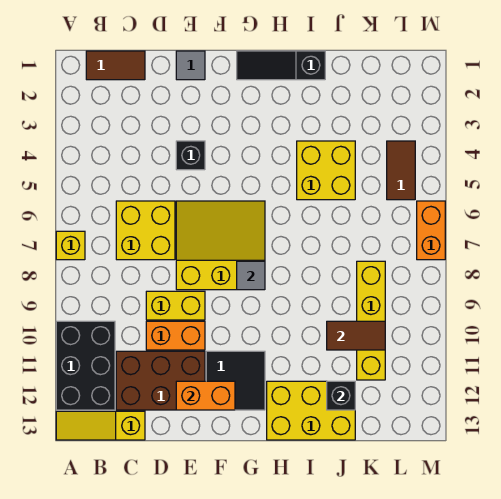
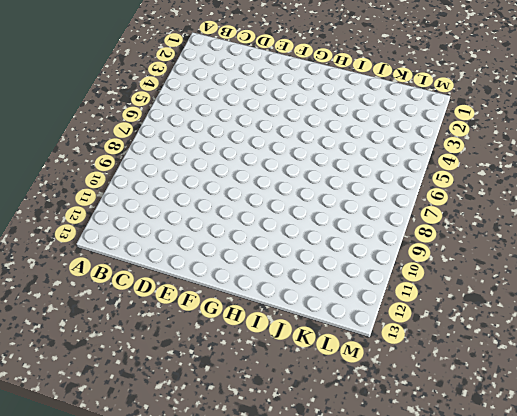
none -> yellow brick A7 level 1
none -> black brick A10:B12 level 1
none -> yellow slope A13:C13 level 1 top C

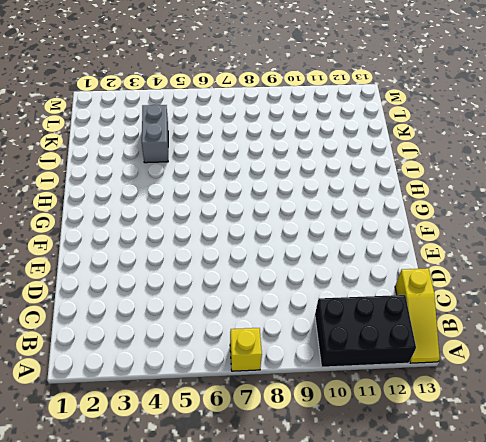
grey brick J4:K4 level 1 -> yellow brick I4:J5 level 1
none -> brown tile B1:C1 level 1
none -> yellow brick C6:D7 level 1
none -> brown brick C11:E12 level 1

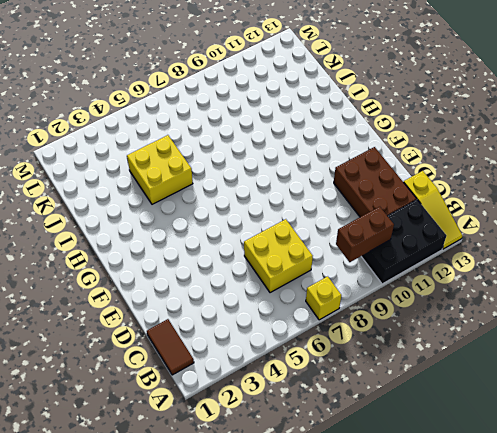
brown brick B9:B10 level 2 -> none
none -> yellow brick D9:E9 level 1
none -> orange brick D10:E10 level 1
none -> grey tile E1 level 1

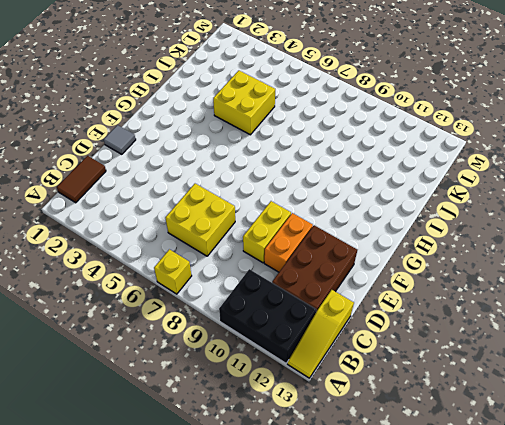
none -> black brick E4 level 1
none -> yellow slope E6:G8 level 1 top 8
none -> black tile F11:G12 level 1

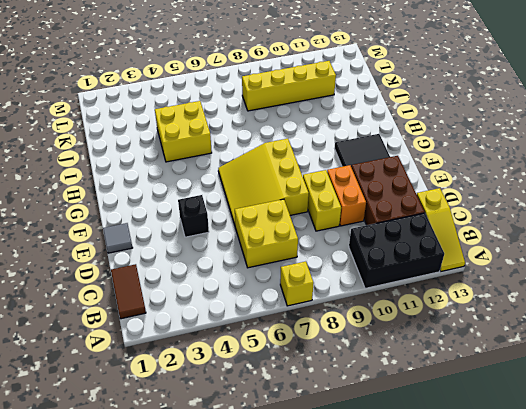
none -> black slope G1:I1 level 1 top I
none -> yellow brick H12:J13 level 1
none -> brown tile L4:L5 level 1

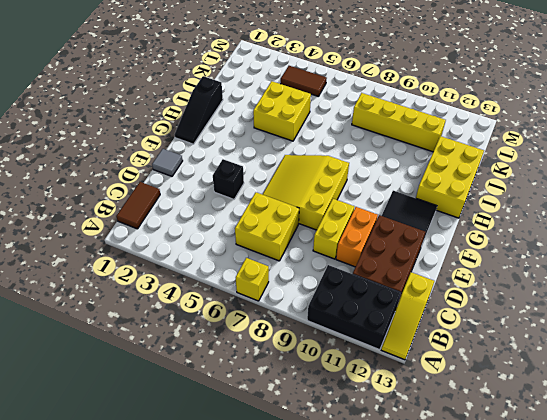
none -> orange brick M6:M7 level 1
none -> orange brick E12:F12 level 2
none -> grey tile G8 level 2

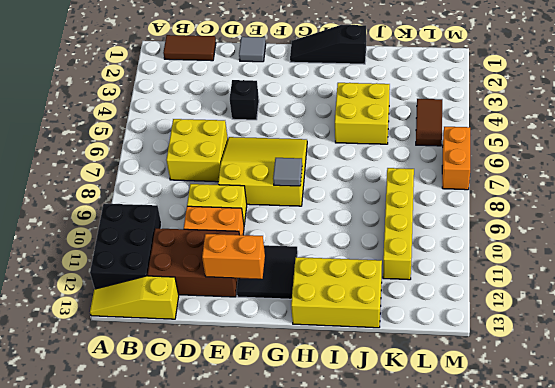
none -> yellow brick A7 level 1
none -> brown tile J10:K10 level 2
none -> black brick J12 level 2

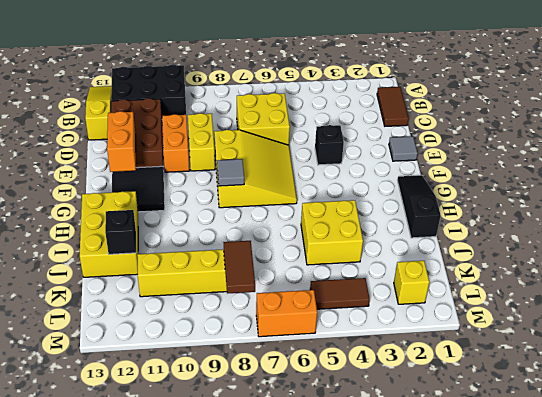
brown tile K8:L8 level 2 -> brown tile J10:K10 level 2
yellow brick L2 level 1 -> yellow brick A7 level 1

